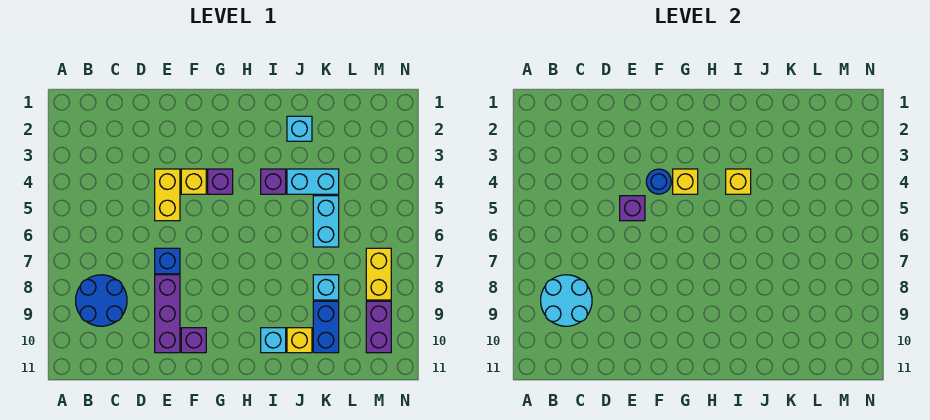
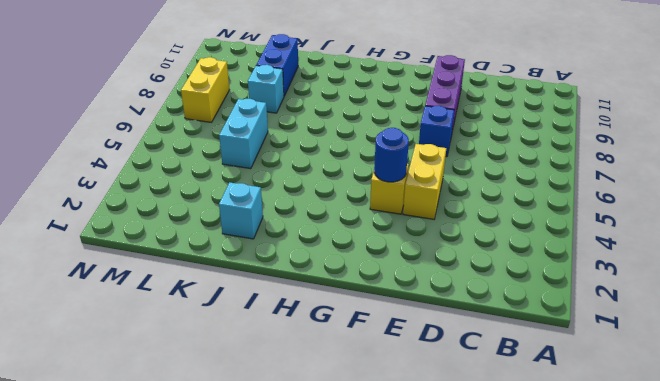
none -> blue round brick B8:C9 level 1
none -> purple brick F10 level 1
none -> purple brick G4 level 1

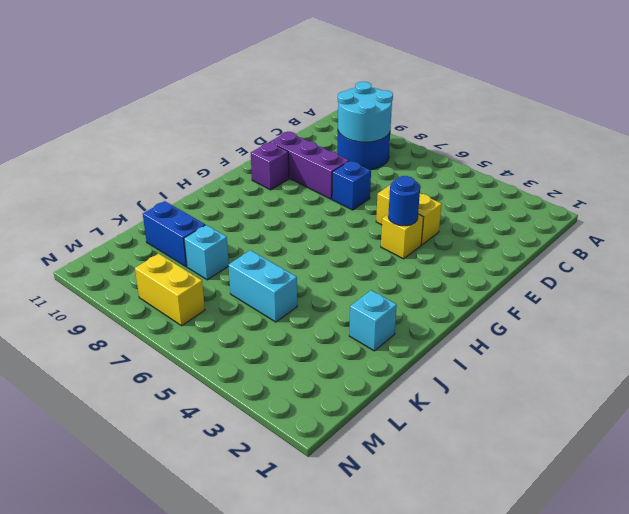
none -> purple brick G4 level 1
none -> purple brick I4 level 1
none -> cyan brick I10 level 1

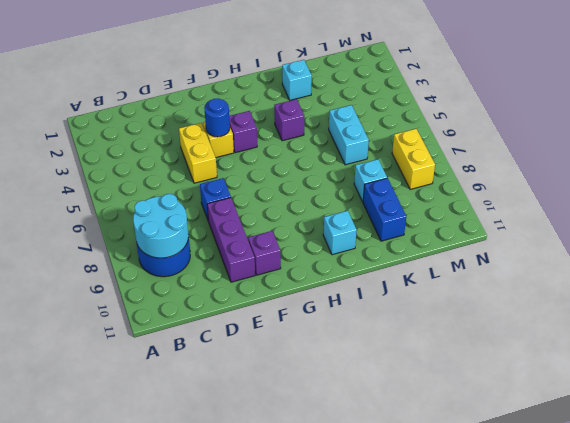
none -> cyan brick J4:K4 level 1
none -> yellow brick J10 level 1
none -> purple brick M9:M10 level 1

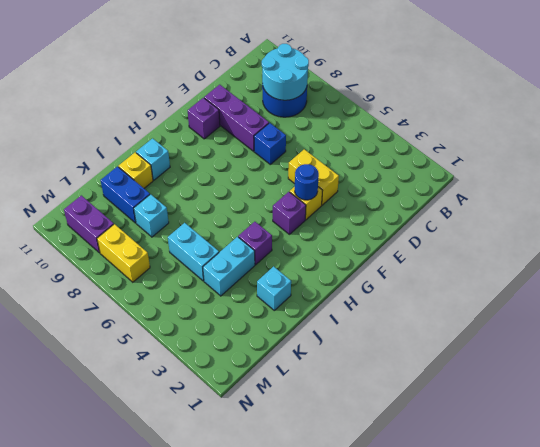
none -> purple brick E5 level 2
none -> yellow brick G4 level 2
none -> yellow brick I4 level 2

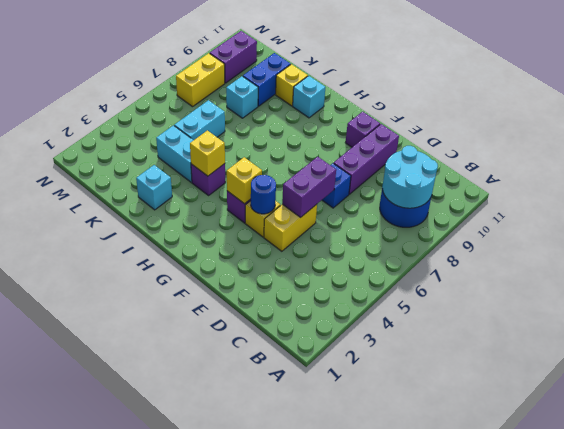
purple brick E5:E6 level 2 -> purple brick E5 level 2

